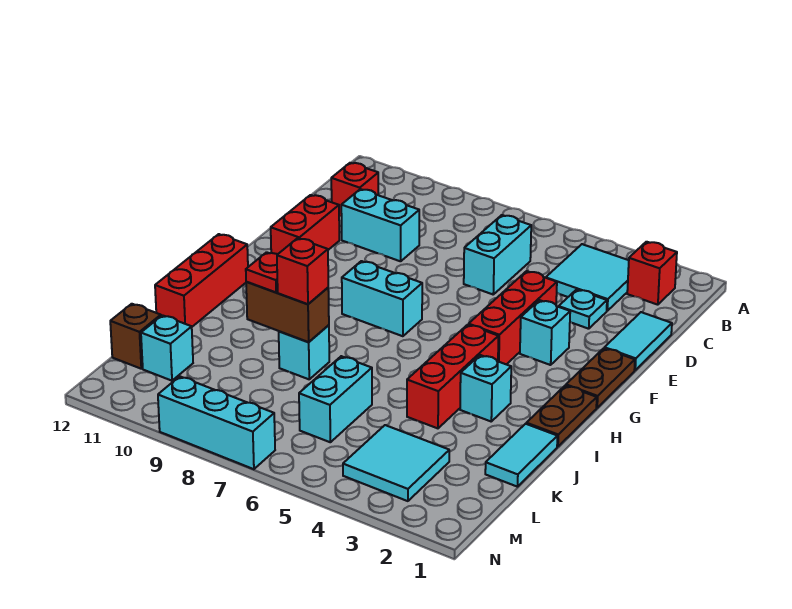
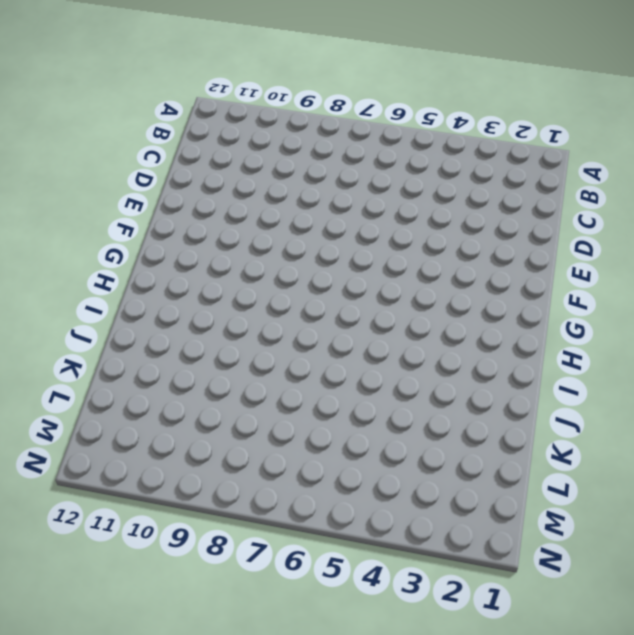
none -> red brick B2 level 1
none -> cyan tile B3:C4 level 1
none -> cyan brick C6:D6 level 1

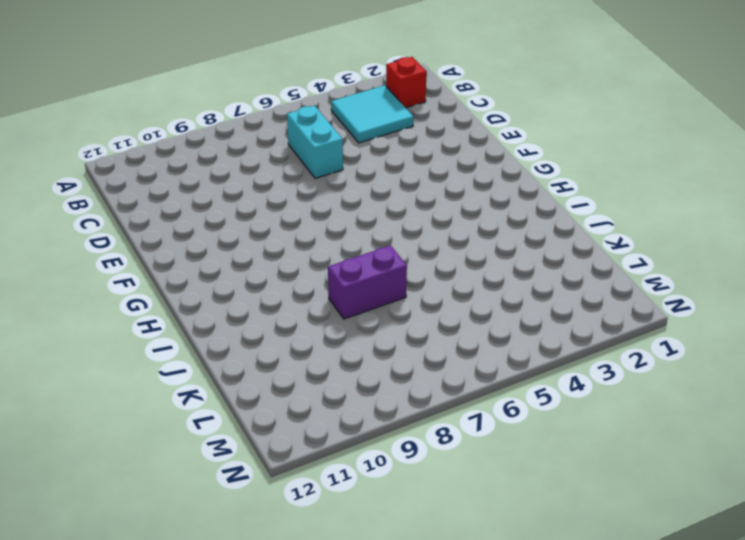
purple brick J7:J8 level 1 -> cyan brick J8 level 1
none -> red brick C11 level 1
none -> cyan tile D1:E1 level 1
none -> cyan plate D3 level 1

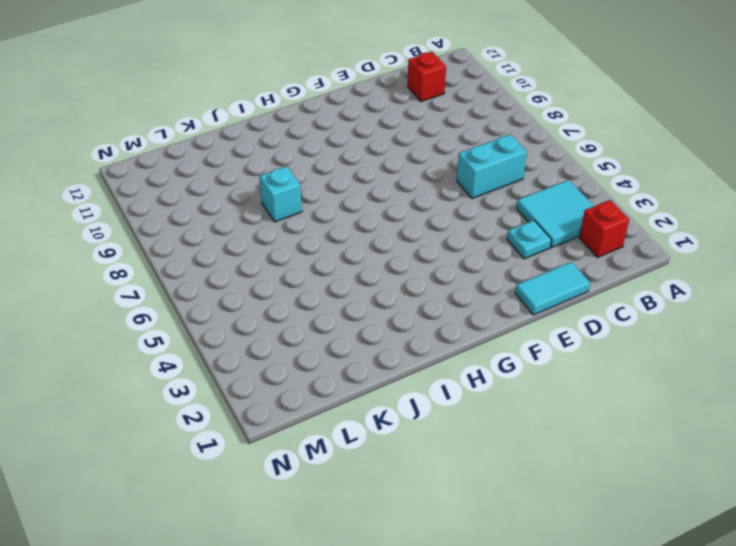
none -> cyan brick D9:D10 level 1
none -> red brick E4:G4 level 1
none -> red brick E11:F11 level 1

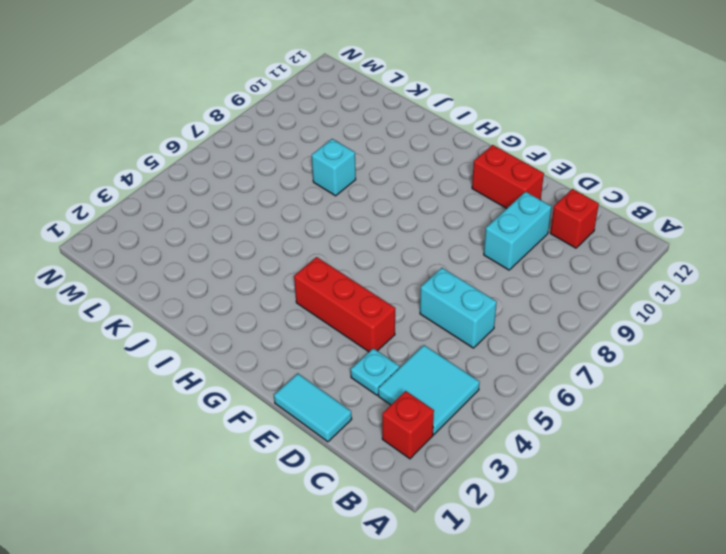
none -> brown plate F1:G1 level 1
none -> cyan brick F3 level 1
none -> cyan brick G7:G8 level 1

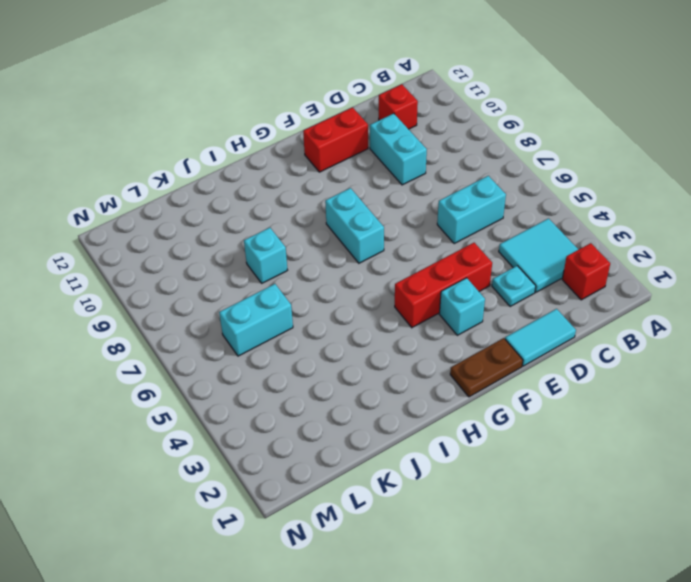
none -> brown plate H1:I1 level 1
none -> red brick H4:J4 level 1
none -> red brick H12:J12 level 1

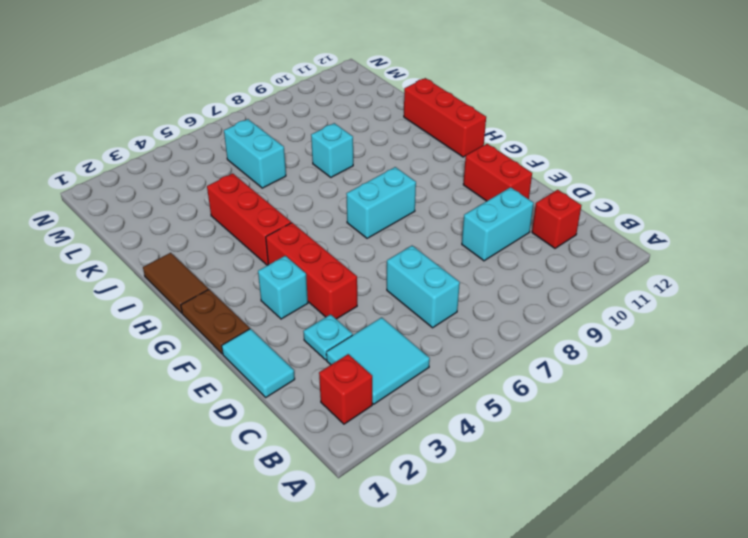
brown tile H1:I1 level 1 -> brown plate H1:I1 level 1
none -> cyan brick I3 level 1
none -> cyan tile J1:K1 level 1
none -> cyan tile L3:M4 level 1

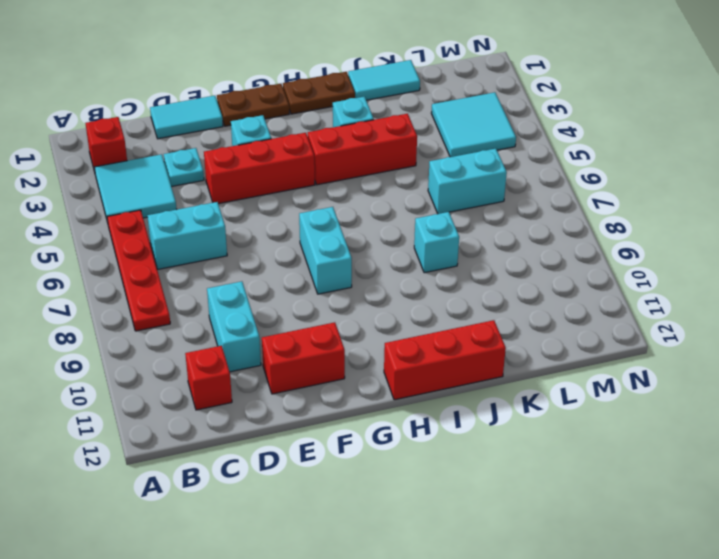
red plate B5:B8 level 1 -> none
none -> cyan brick L11 level 1
none -> brown brick L12 level 1
none -> cyan brick N7:N9 level 1

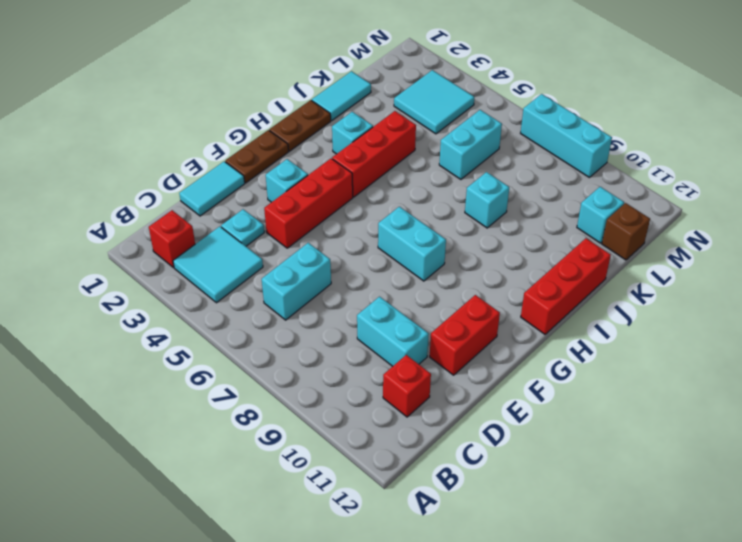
none -> brown brick J8:J9 level 2
none -> red brick J8 level 3
none -> red plate J9 level 3

